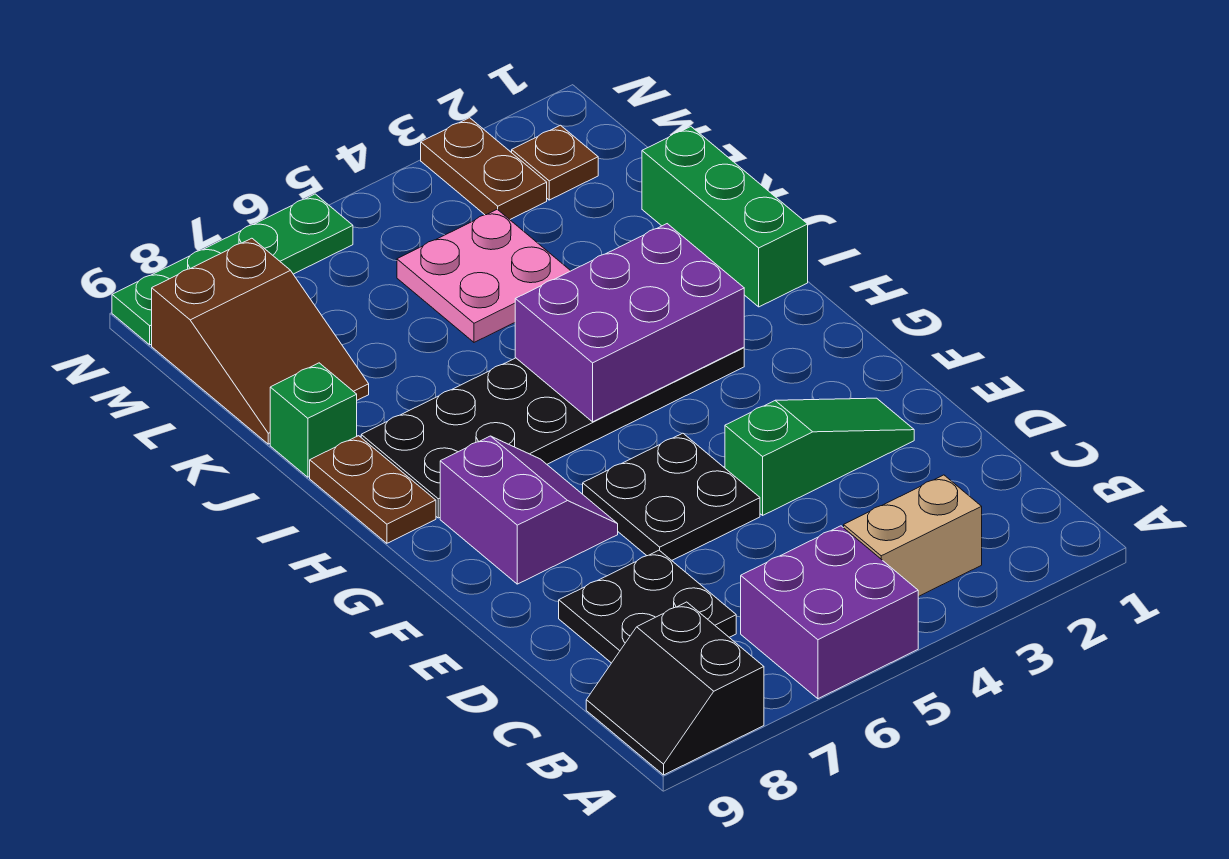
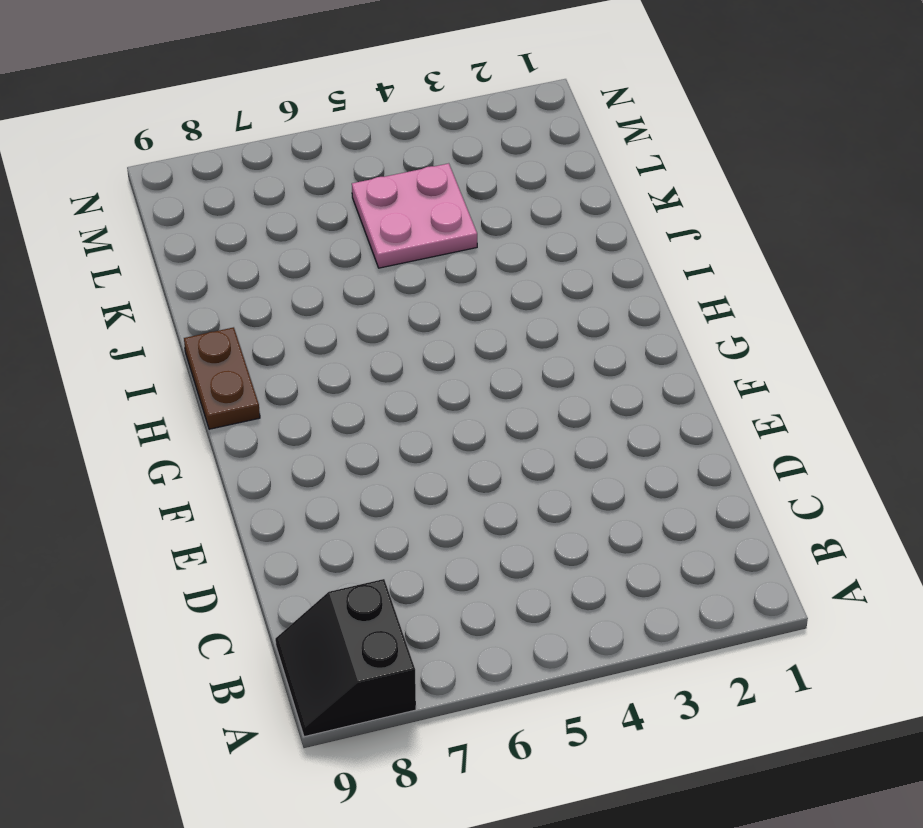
none -> purple brick A5:B6 level 1
none -> tan brick B3:B4 level 1
none -> black plate C7:D8 level 1

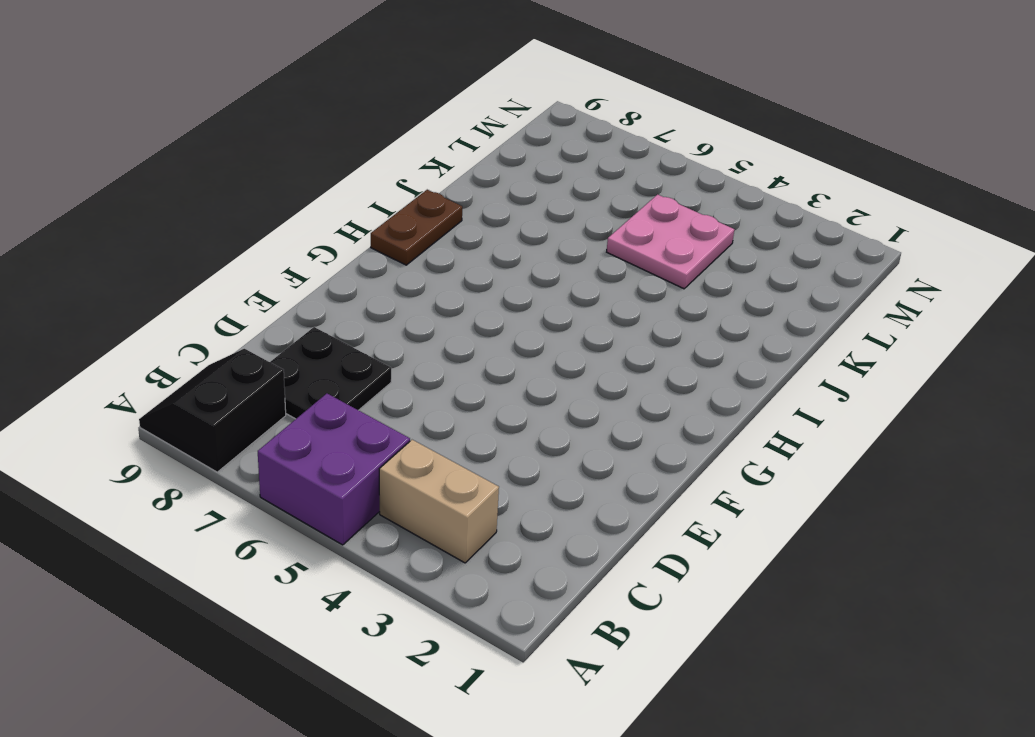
none -> green slope E2:E4 level 1 top 4
none -> black plate E5:F6 level 1
none -> purple slope F7:G8 level 1 top 8

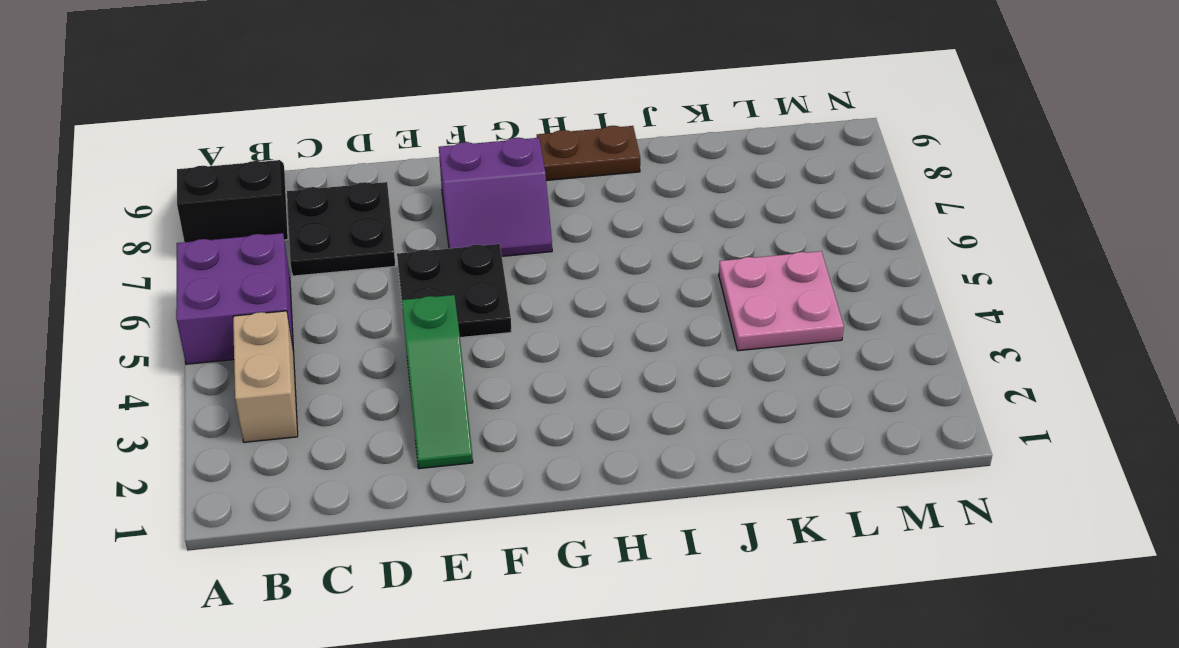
none -> black plate H3:I8 level 1
none -> green brick I1:K1 level 1
none -> green brick J9 level 1

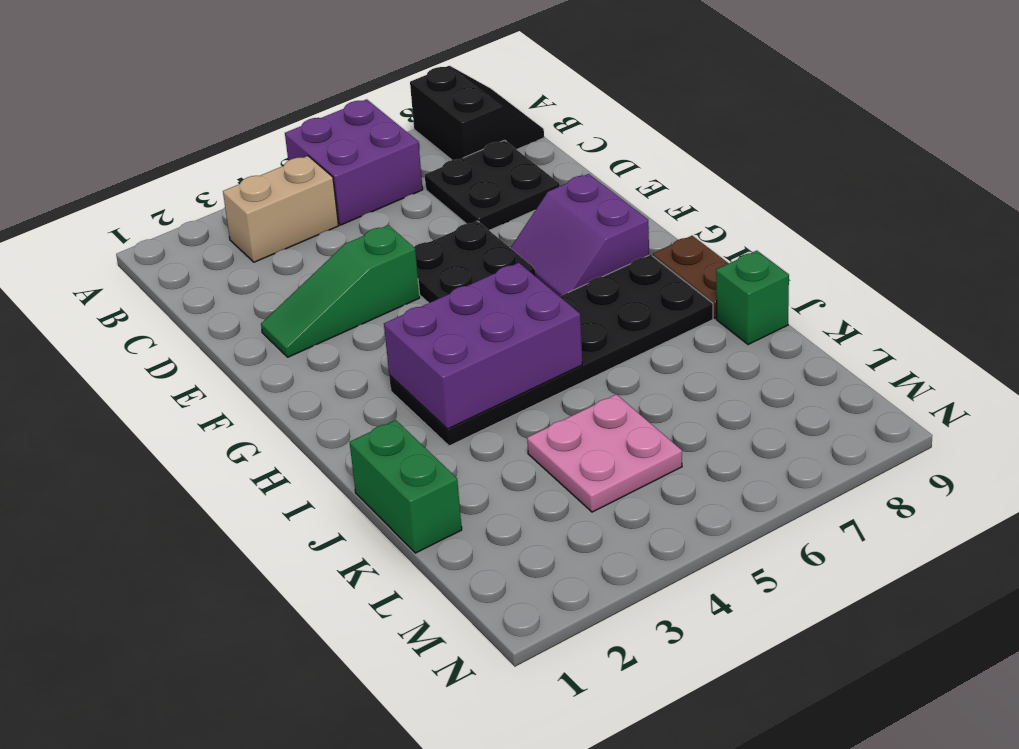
green brick J1:K1 level 1 -> green brick I1:K1 level 1
none -> brown slope K8:M9 level 1 top M
none -> brown plate M2 level 1
none -> brown plate M3:N3 level 1

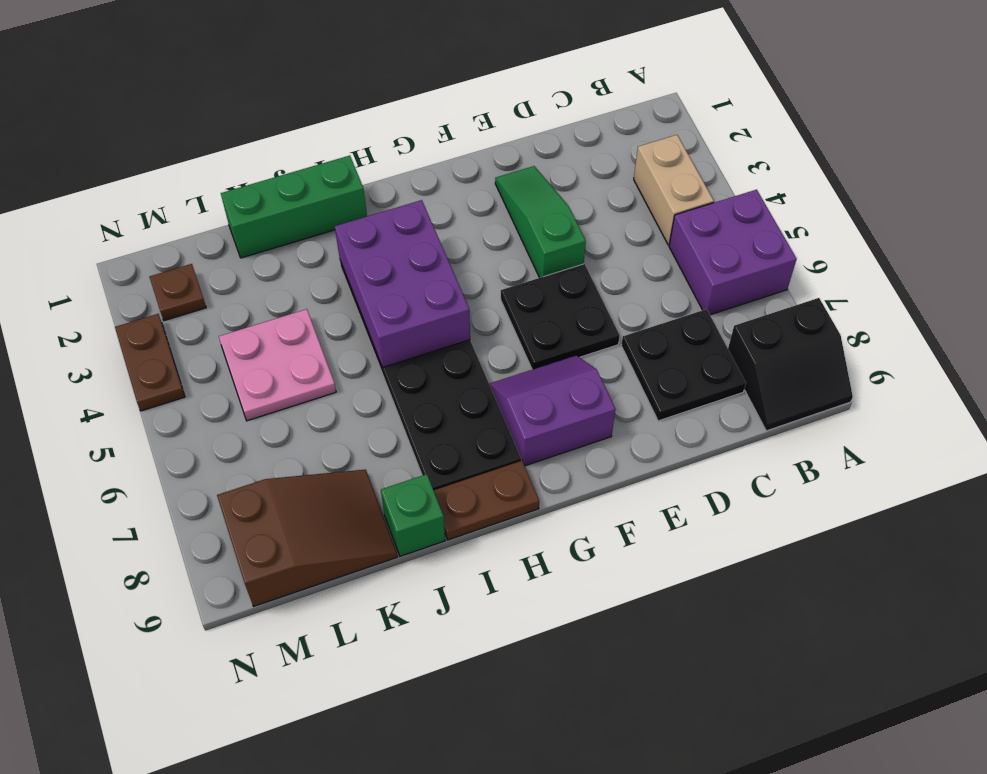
brown plate N3:N4 level 1 -> brown plate M3:N3 level 1
none -> green plate N6:N9 level 1

